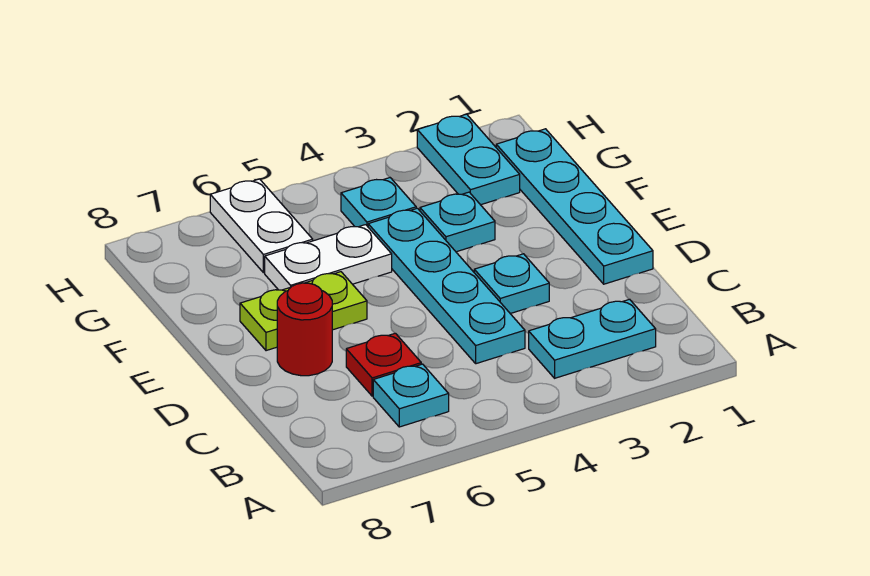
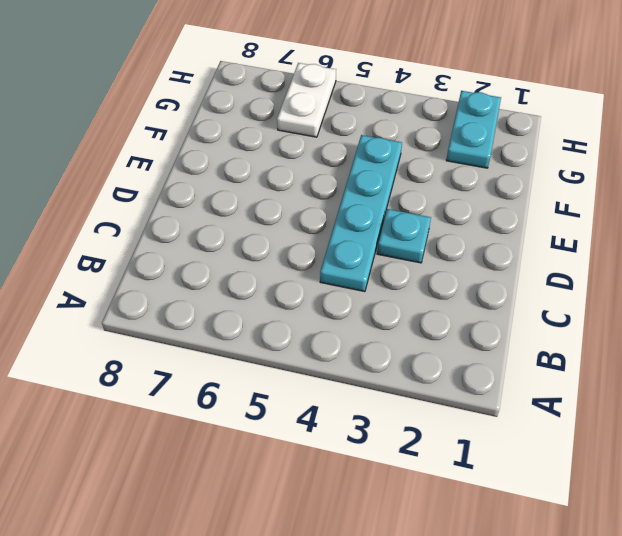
none -> cyan plate B2:B3 level 1
none -> cyan plate B6 level 1
none -> red plate C6 level 1

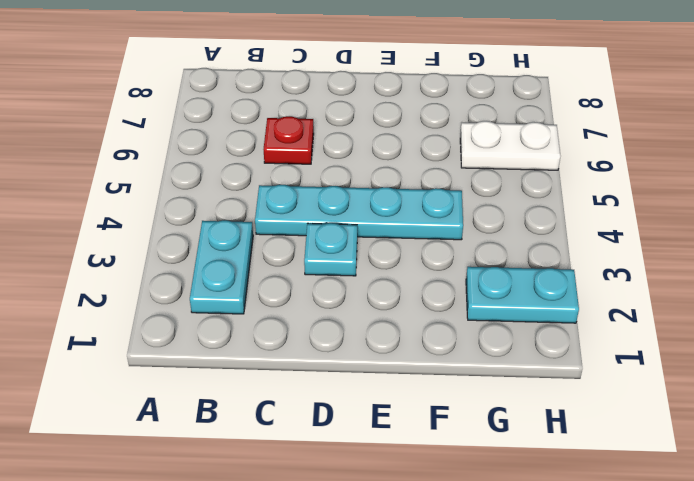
none -> cyan plate B6 level 1
none -> cyan plate D1:G1 level 1
none -> red round brick D7 level 1

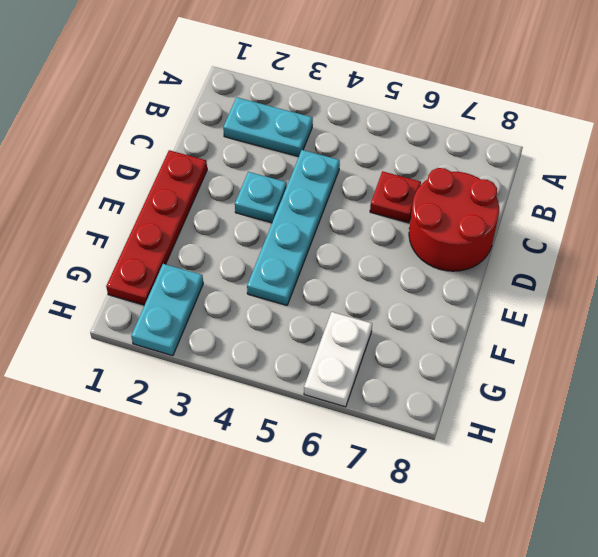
red round brick C7:D8 level 1 -> red round brick D7 level 1
red plate D1:G1 level 1 -> cyan plate D1:G1 level 1
none -> cyan plate B6 level 1
none -> lime plate E6:E7 level 1
none -> cyan plate F3 level 1

